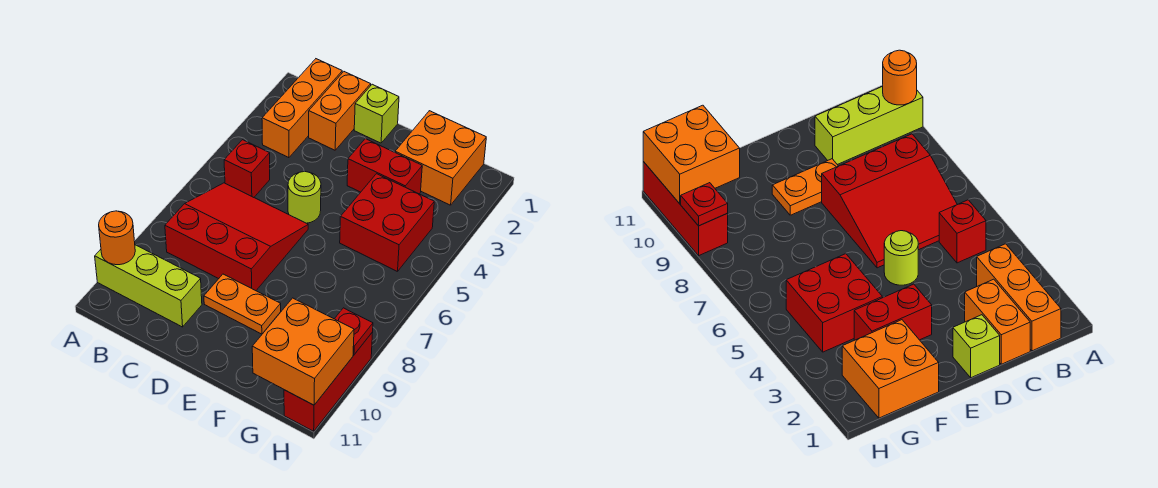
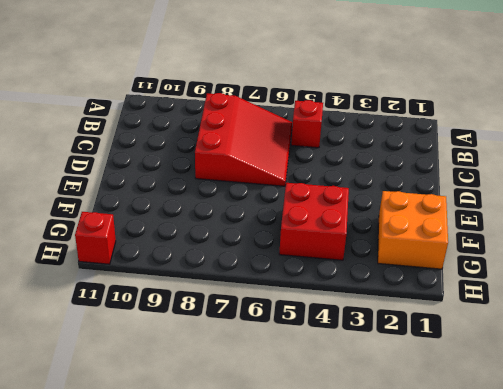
red brick H11 level 1 -> red brick H9:H11 level 1
none -> lime brick A10:C10 level 1
none -> orange brick B1:B3 level 1
none -> orange brick C1:C2 level 1

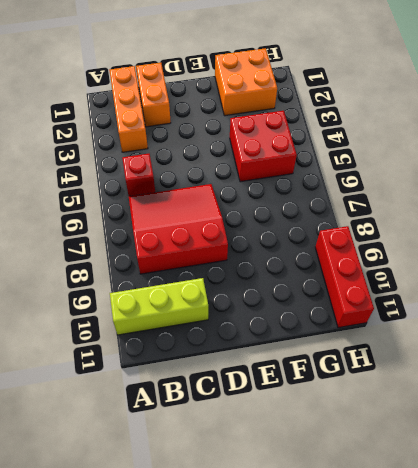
none -> lime brick D1 level 1
none -> lime round brick D5 level 1
none -> orange plate D9:E9 level 1

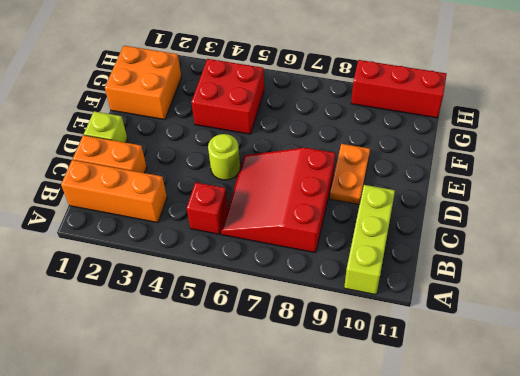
none -> red brick E3:F3 level 1
none -> orange round brick A10 level 2
none -> orange brick G10:H11 level 2

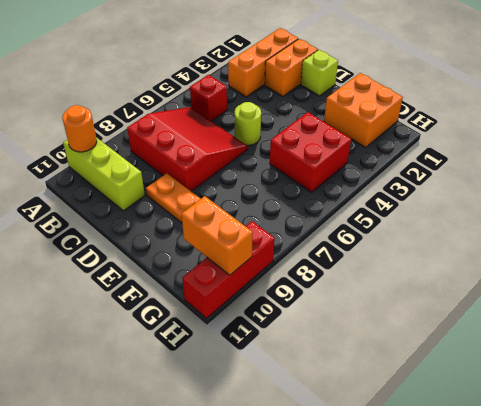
orange brick G10:H10 level 2 -> orange brick G10:H11 level 2
none -> red brick E3:F3 level 1
none -> red plate H9 level 2

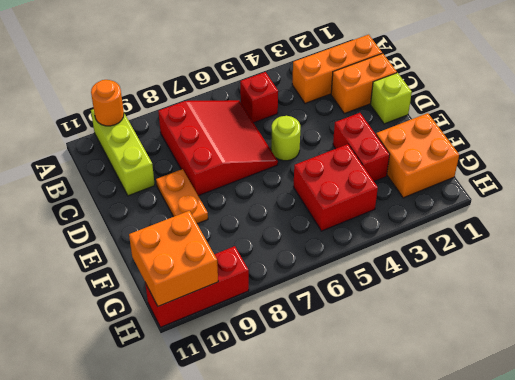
none -> red plate H9 level 2

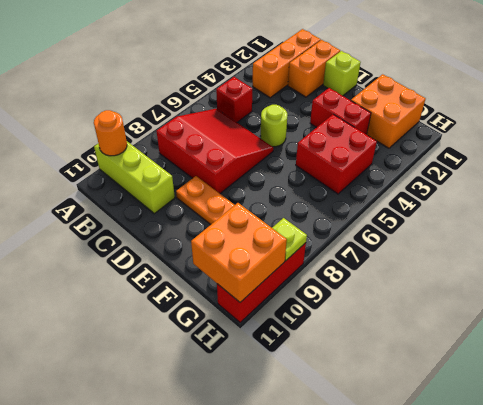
lime plate H9 level 2 -> red plate H9 level 2

